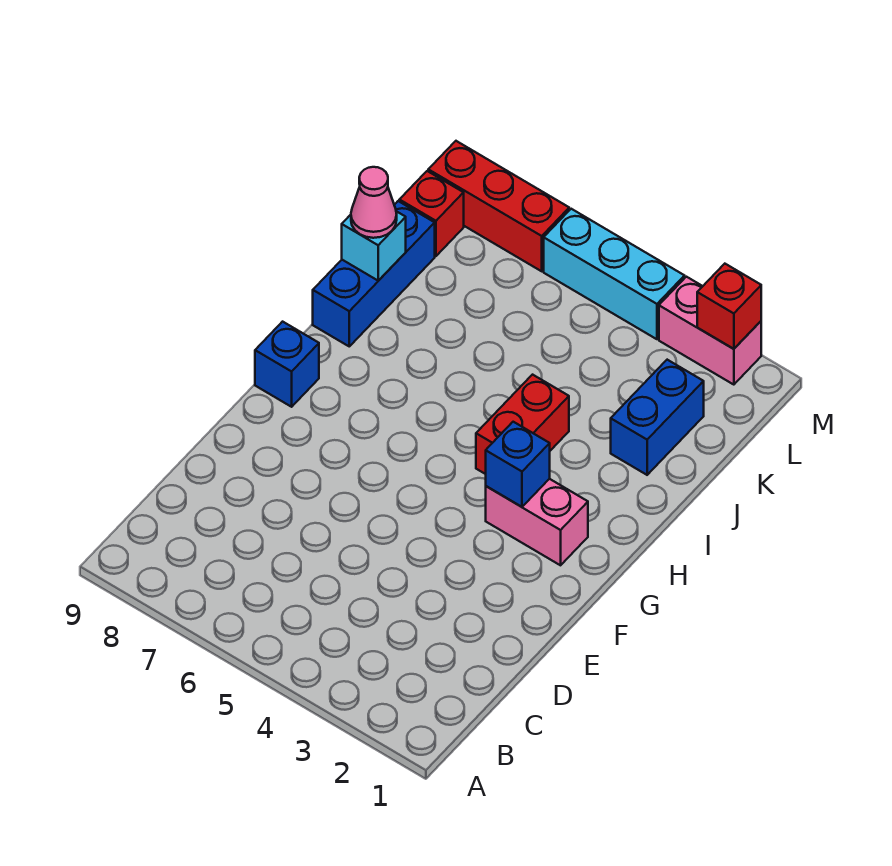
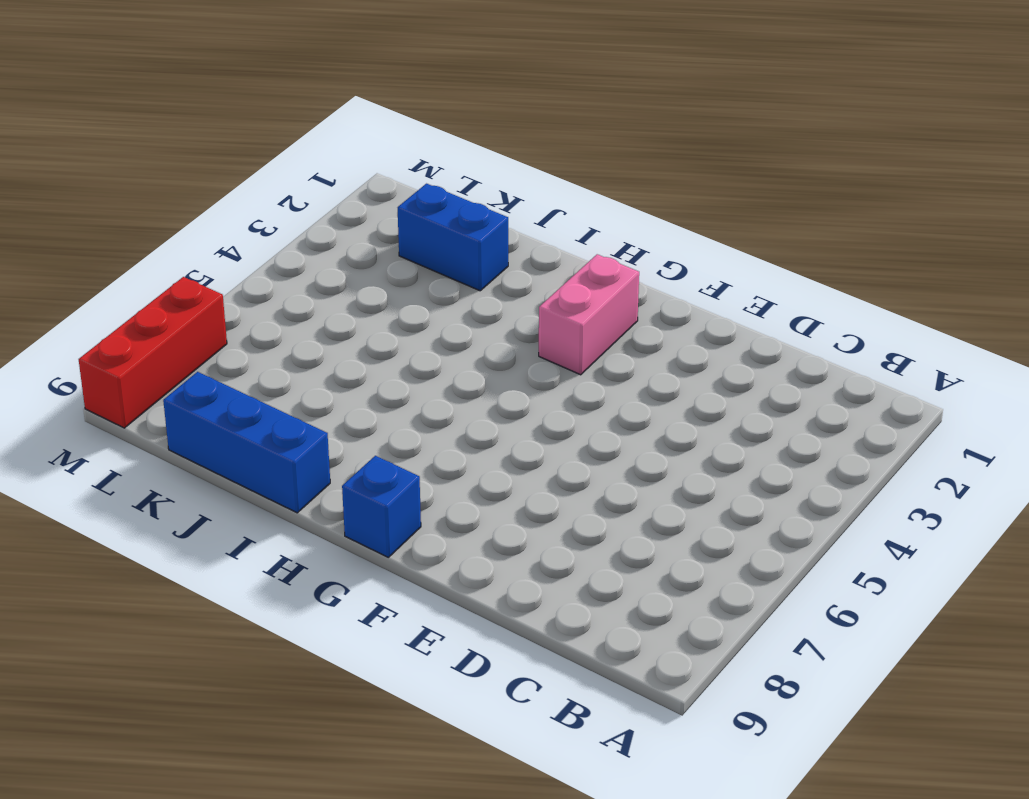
none -> red brick H4:I4 level 1
none -> red brick L9 level 1
none -> pink brick M2:M3 level 1

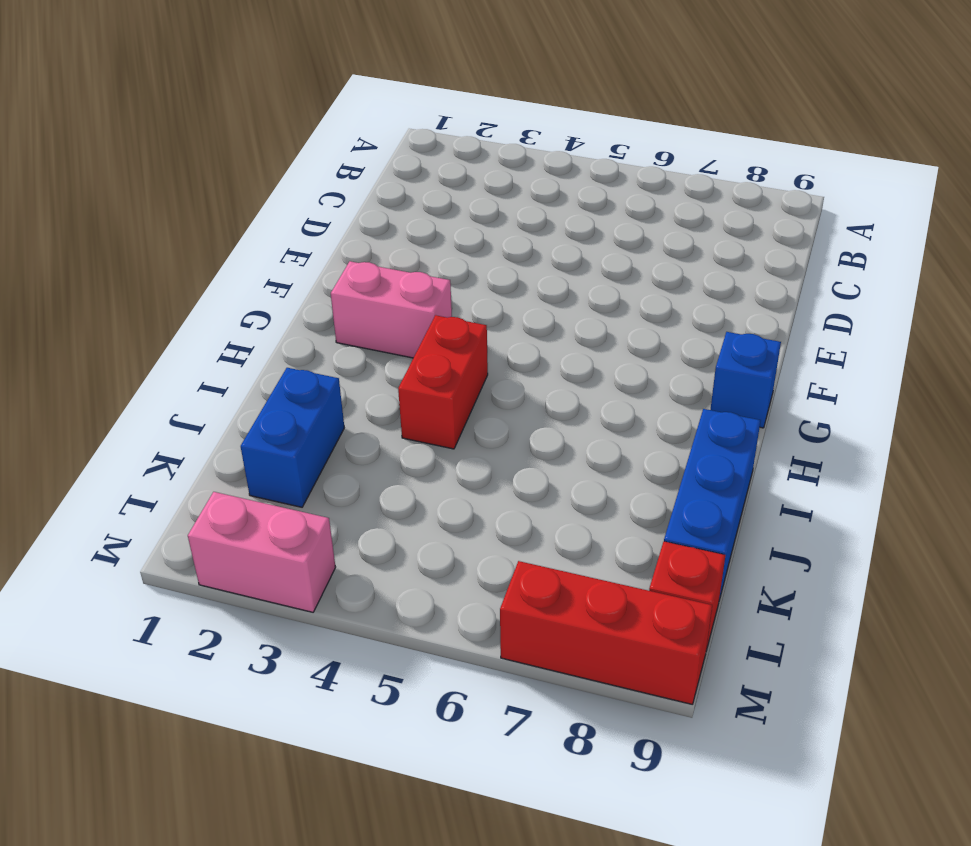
none -> cyan brick M4:M6 level 1
none -> blue brick G3 level 2
none -> cyan brick J9 level 2

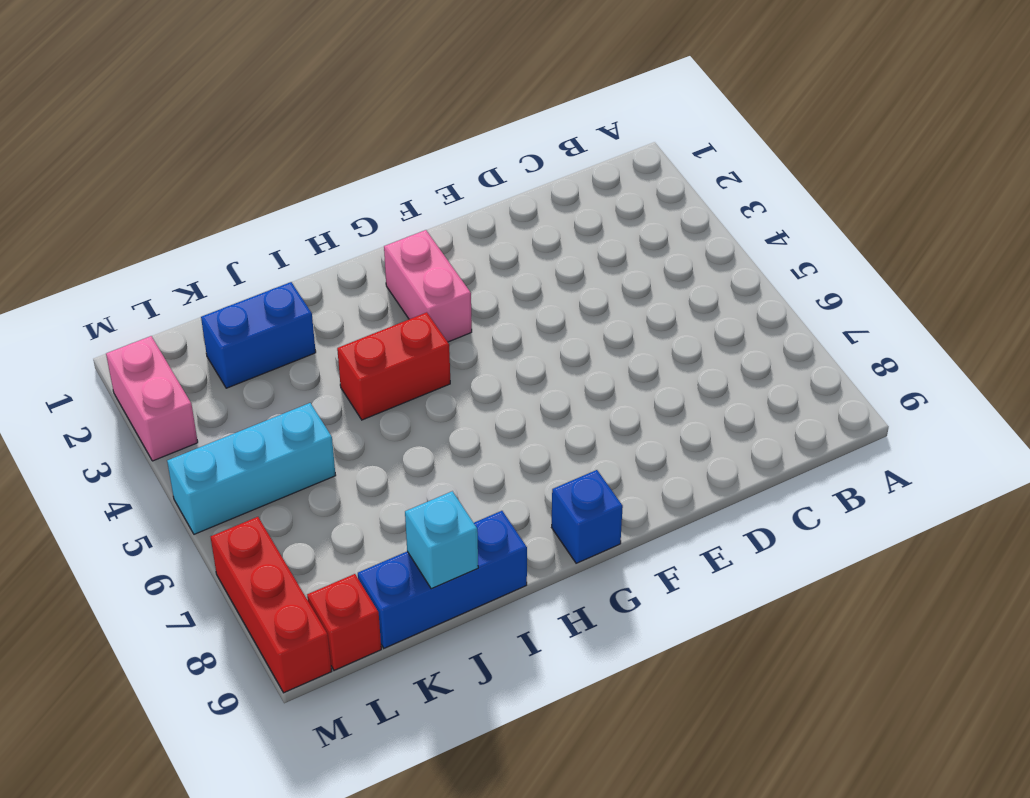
cyan brick K5:M5 level 1 -> cyan brick M4:M6 level 1
none -> blue brick G3 level 2
none -> red brick M2 level 2
none -> pink cone J9 level 3

